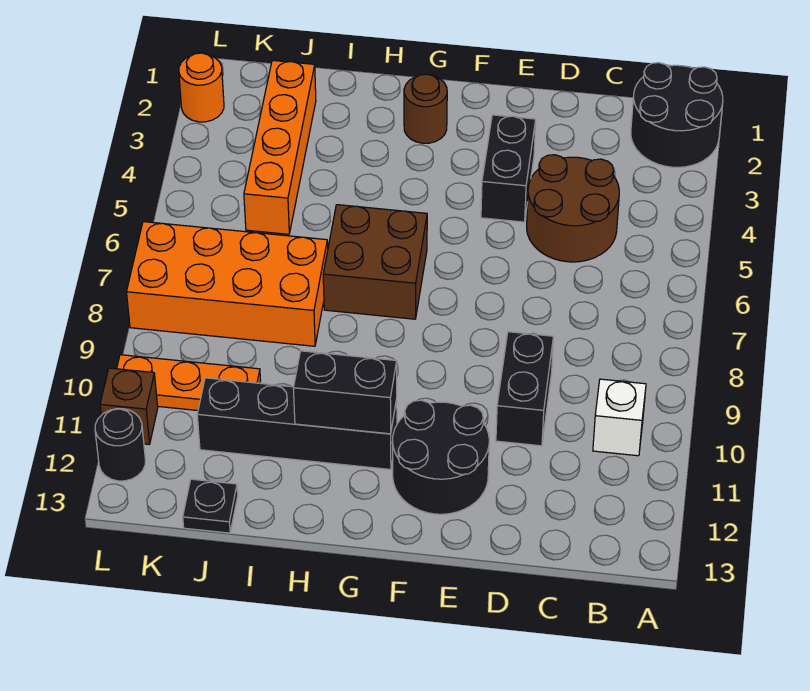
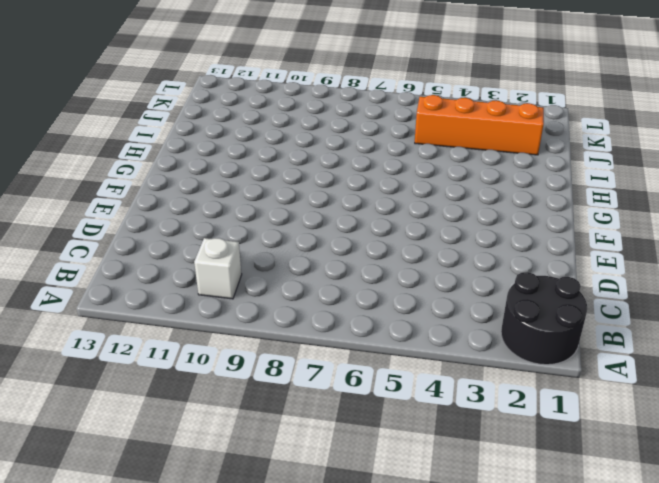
none -> brown round brick C4:D5 level 1
none -> black brick D9:D10 level 1
none -> black brick E3:E4 level 1

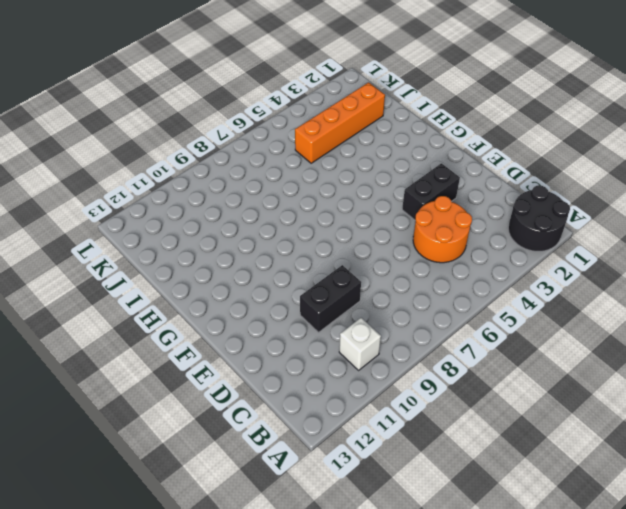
orange round brick C4:D5 level 1 -> brown round brick C4:D5 level 1
none -> black round brick E11:F12 level 1
none -> brown round brick G2 level 1
none -> brown brick G6:H7 level 1

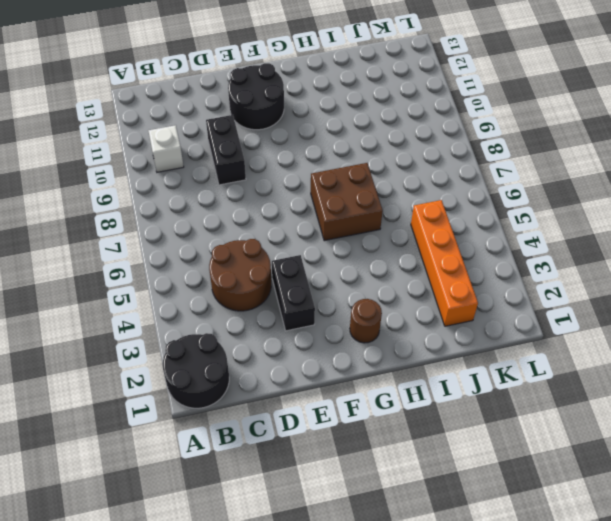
none -> black brick G11:J11 level 1
none -> orange brick I7:L8 level 1
none -> orange plate J10:L10 level 1

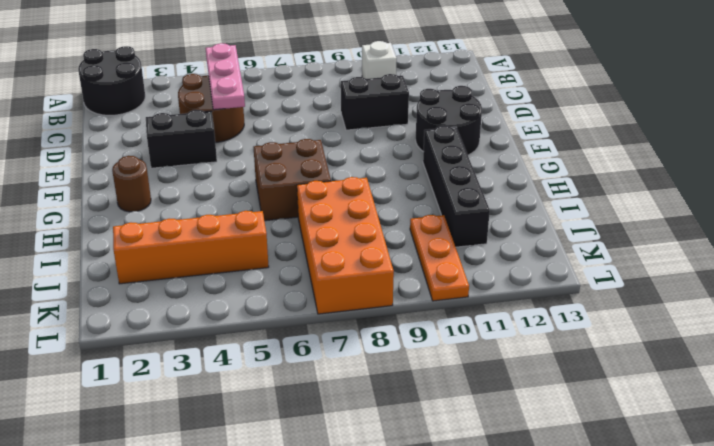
pink plate B5:D5 level 2 -> none
none -> black plate J13 level 1
none -> orange round brick L2 level 1
none -> brown brick L11 level 1

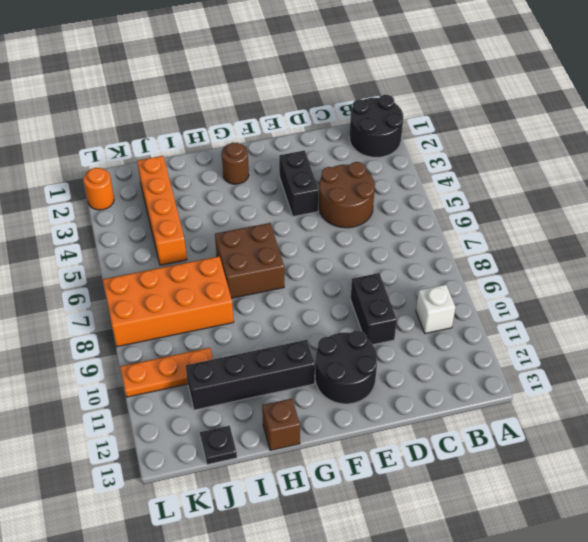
brown brick H13 level 1 -> brown brick L11 level 1
none -> black round brick L12 level 1
none -> black brick G11:H11 level 2

